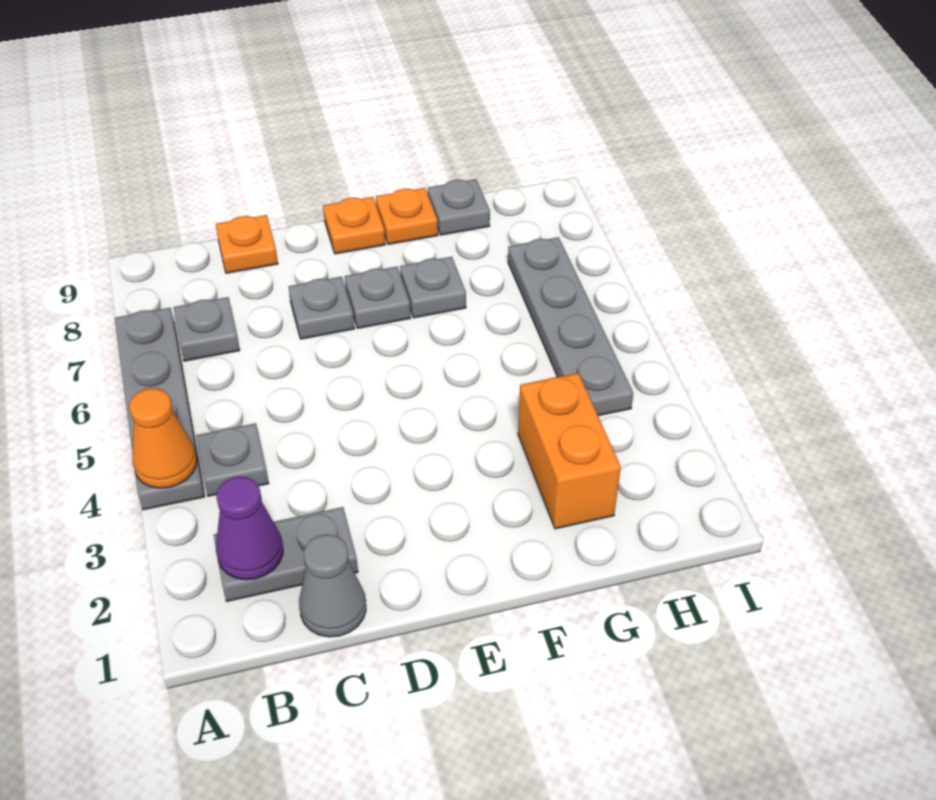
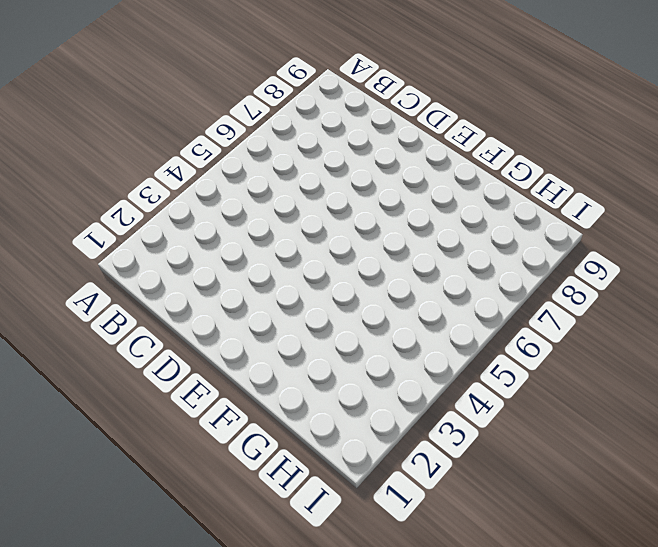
none -> grey plate A4:A7 level 1
none -> grey plate B2:C2 level 1
none -> grey plate B4 level 1

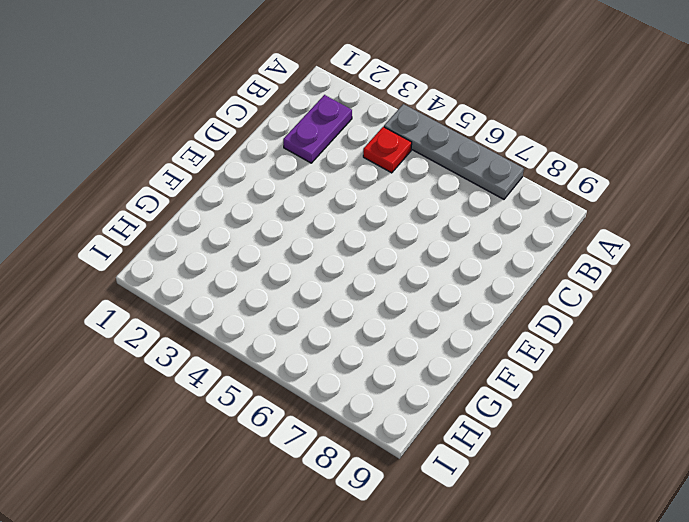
purple plate B2:C2 level 1 -> grey plate B2:C2 level 1
red plate B4 level 1 -> grey plate B4 level 1
none -> grey plate B7 level 1
none -> grey cone C1 level 1
none -> orange plate C9 level 1

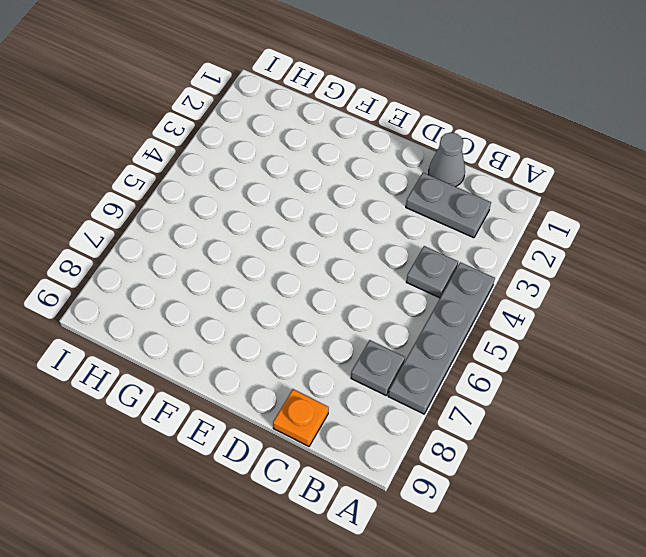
none -> grey plate D7 level 1
none -> grey plate E7 level 1
none -> orange plate E9 level 1

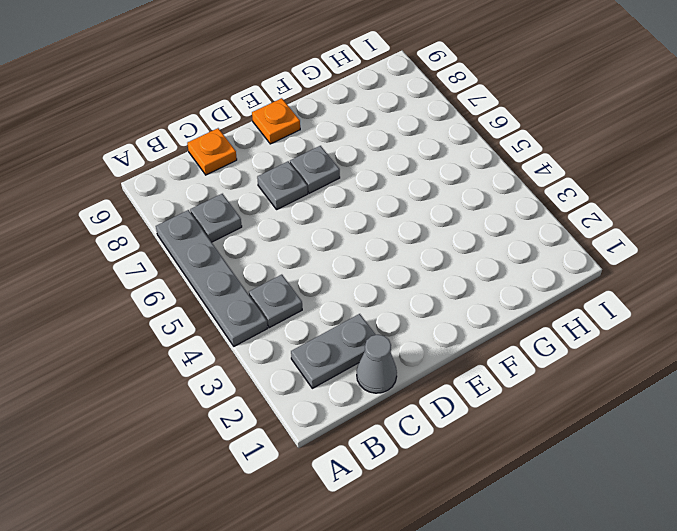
none -> grey plate F7 level 1
none -> orange plate F9 level 1
none -> orange brick G2:G3 level 1

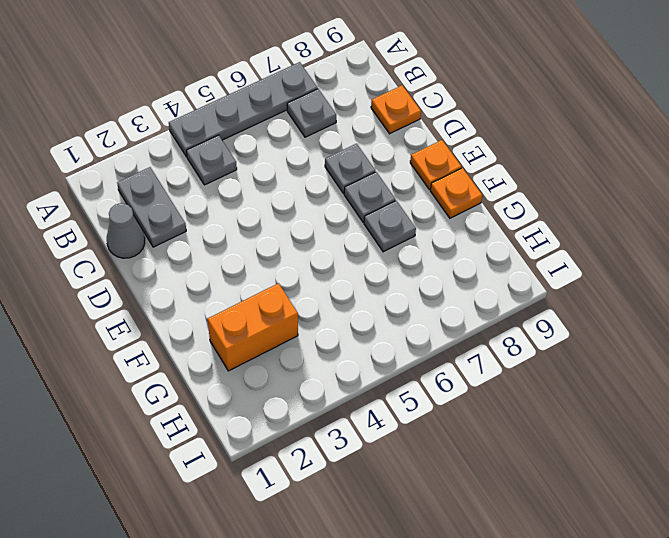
none -> grey plate G9 level 1
none -> grey plate H4:H7 level 1
none -> orange cone A4 level 2

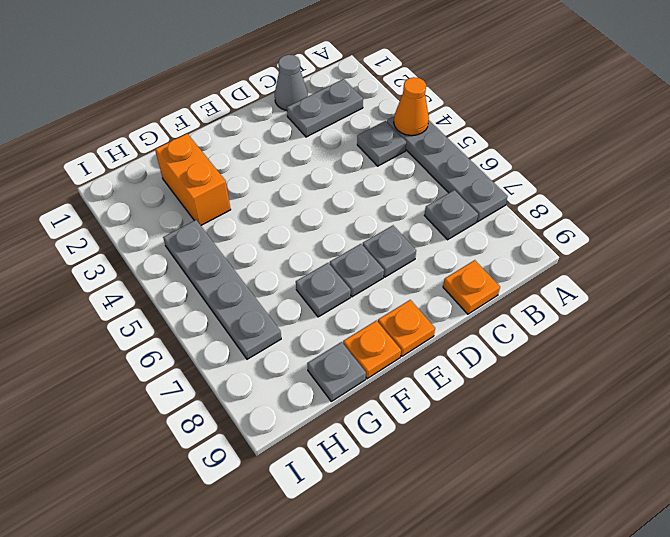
none -> purple cone B2 level 2

